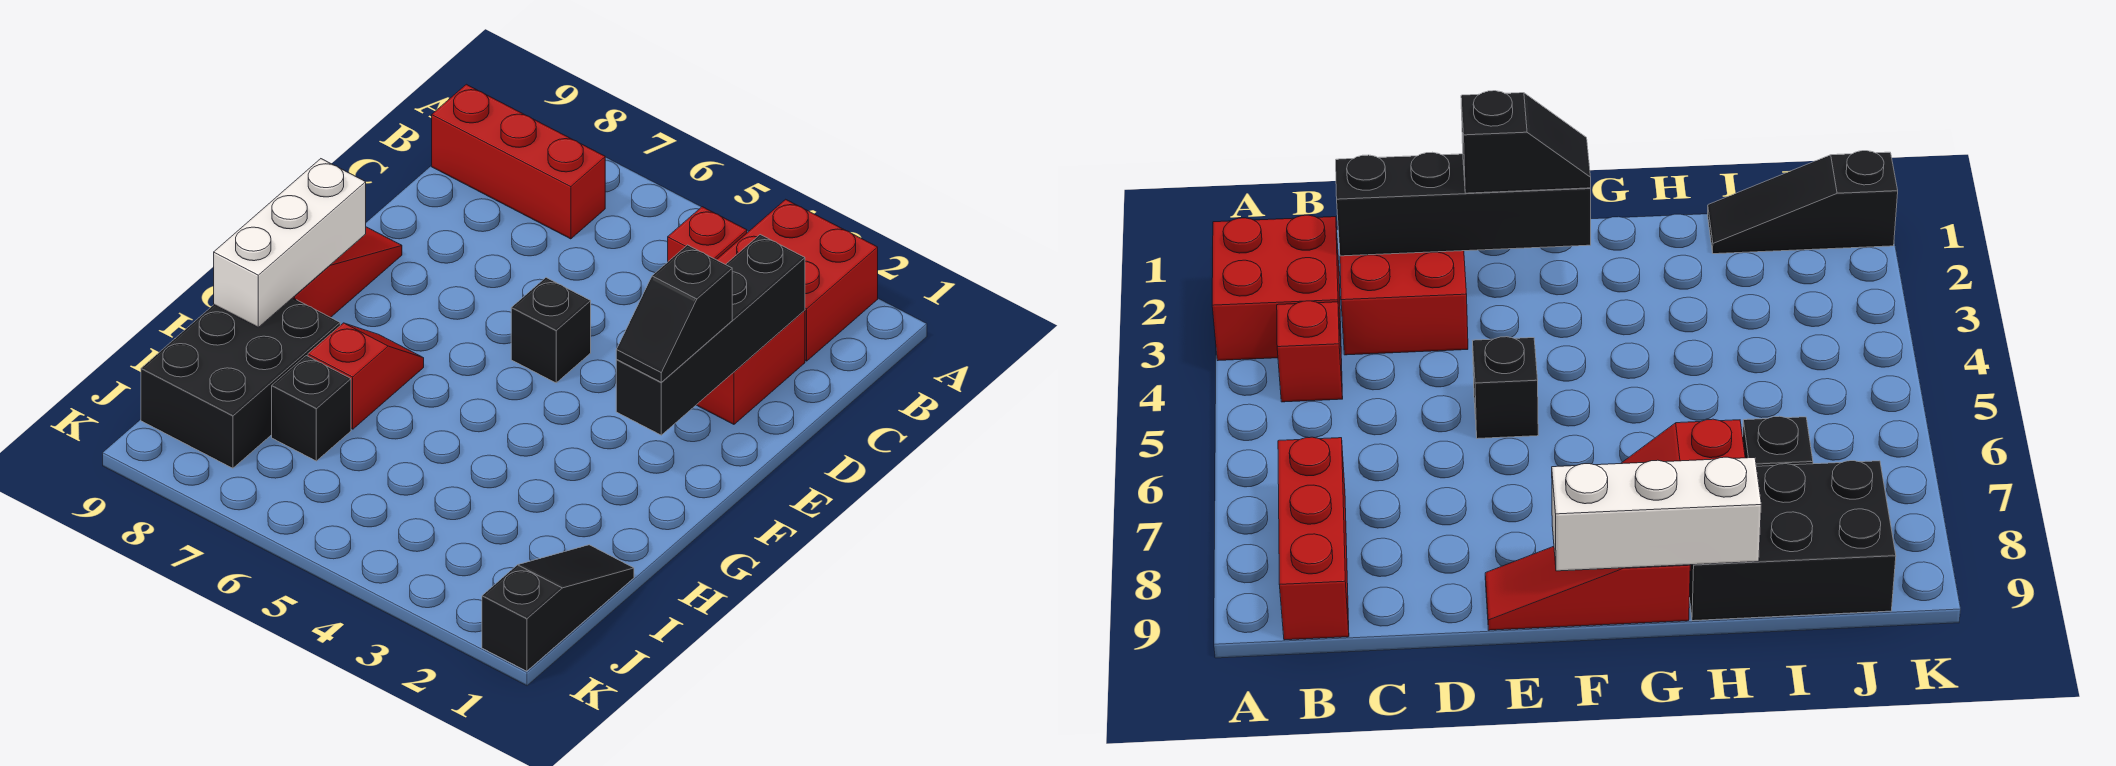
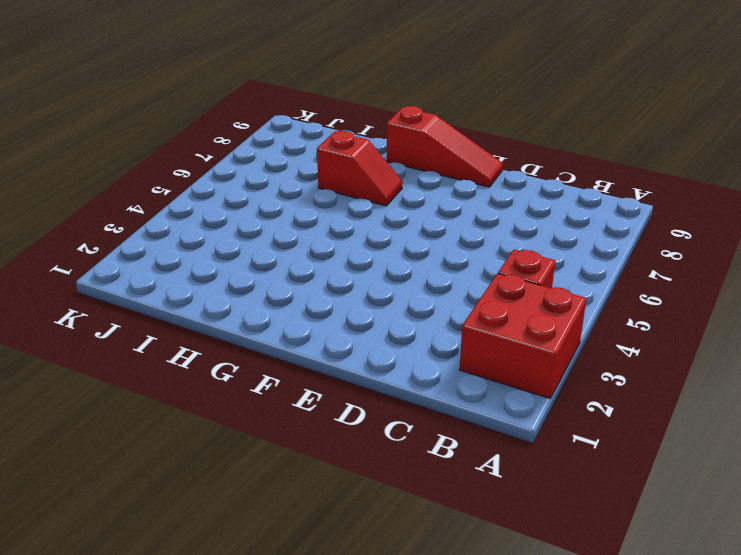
none -> red brick B7:B9 level 1
none -> red brick C2:D3 level 1
none -> black brick E5 level 1

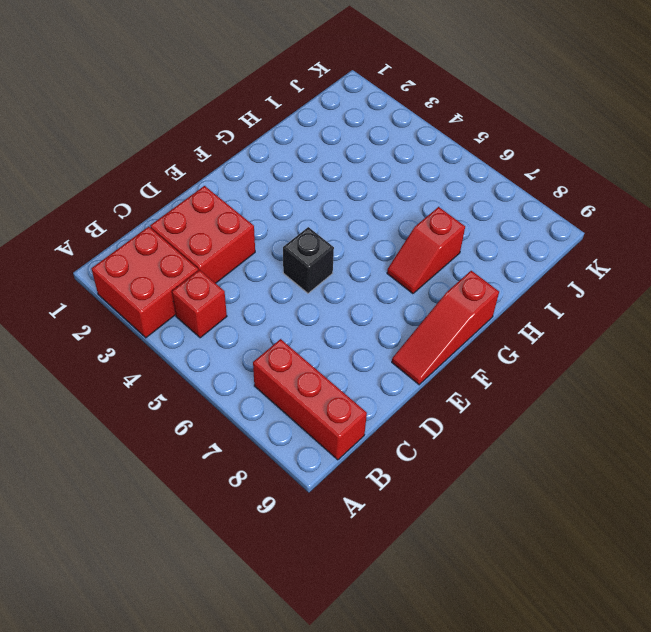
none -> black brick H8:J9 level 1
none -> black slope I1:K1 level 1 top K
none -> black brick I7 level 1

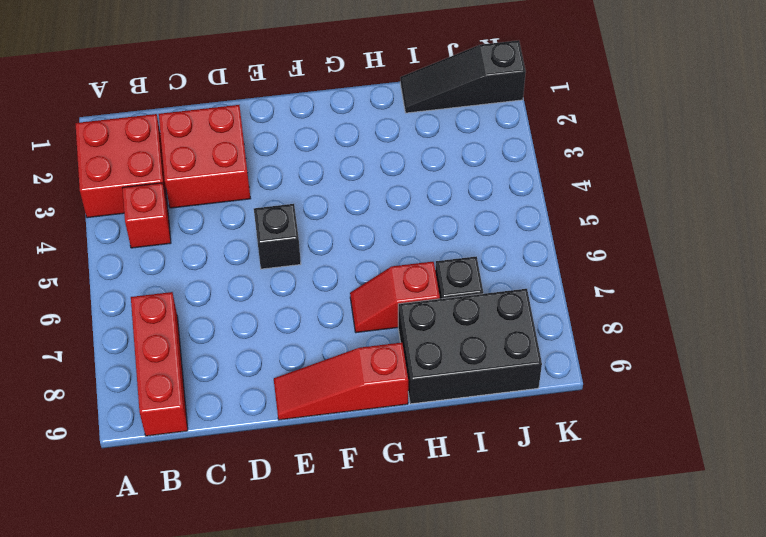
none -> black brick C2:F2 level 2
none -> white brick F9:H9 level 2
none -> black slope E2:F2 level 3 top E

